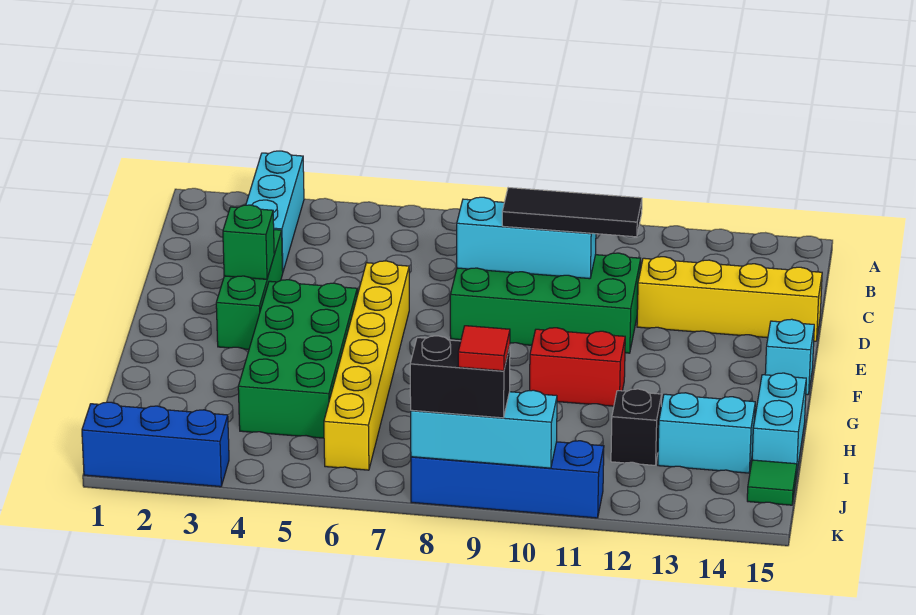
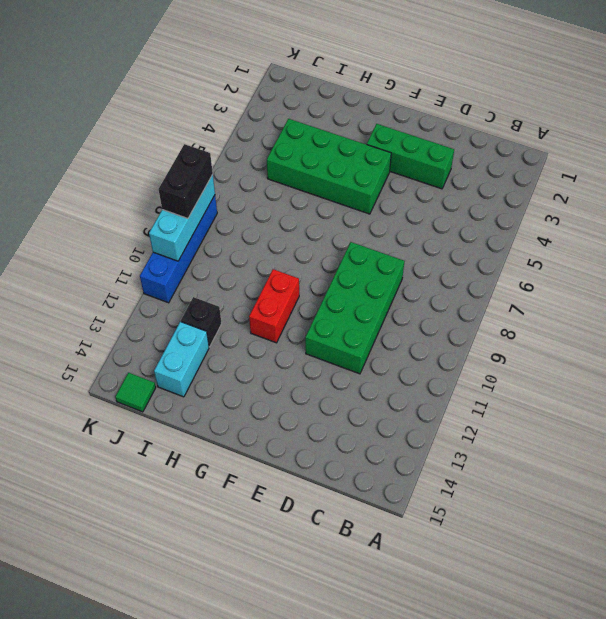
none -> cyan brick A3:C3 level 1
none -> yellow brick D12:D15 level 1
none -> yellow brick E6:J6 level 1

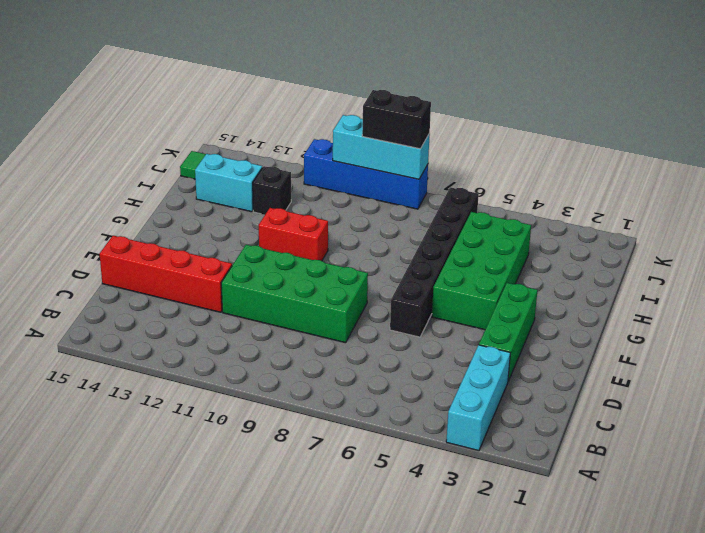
red brick D12:D15 level 1 -> yellow brick D12:D15 level 1
black brick E6:J6 level 1 -> yellow brick E6:J6 level 1
none -> cyan brick F15 level 1
none -> cyan brick H15:I15 level 1
none -> blue brick K1:K3 level 1

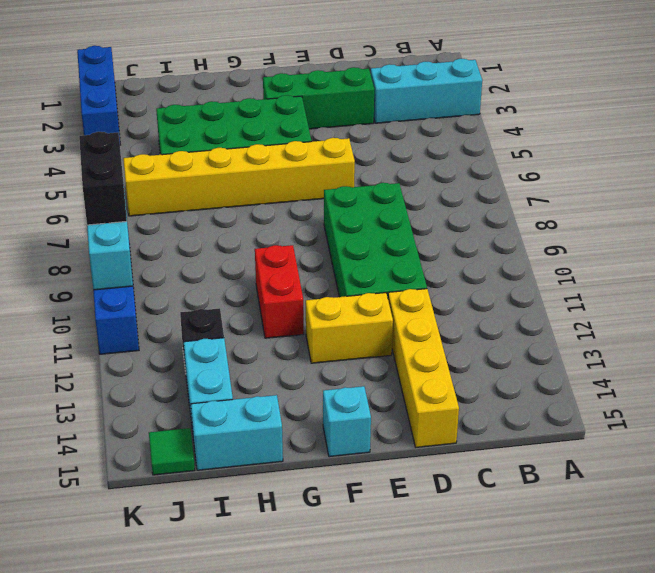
yellow brick E12:F12 level 1 -> none
none -> cyan brick D8:D10 level 2
none -> green brick E3 level 2
none -> black tile D9:D11 level 3

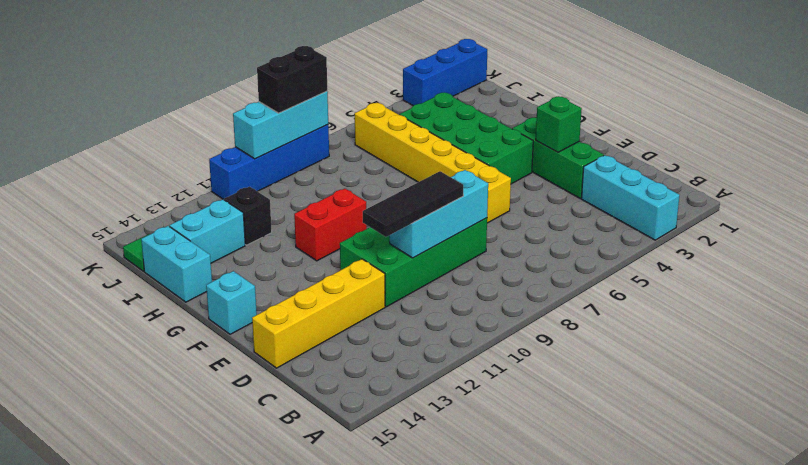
none -> red tile K9 level 4

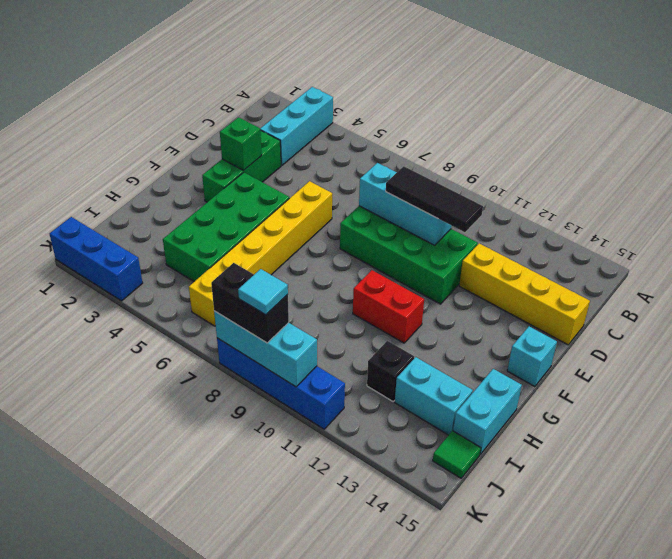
cyan tile K9 level 4 -> red tile K9 level 4

